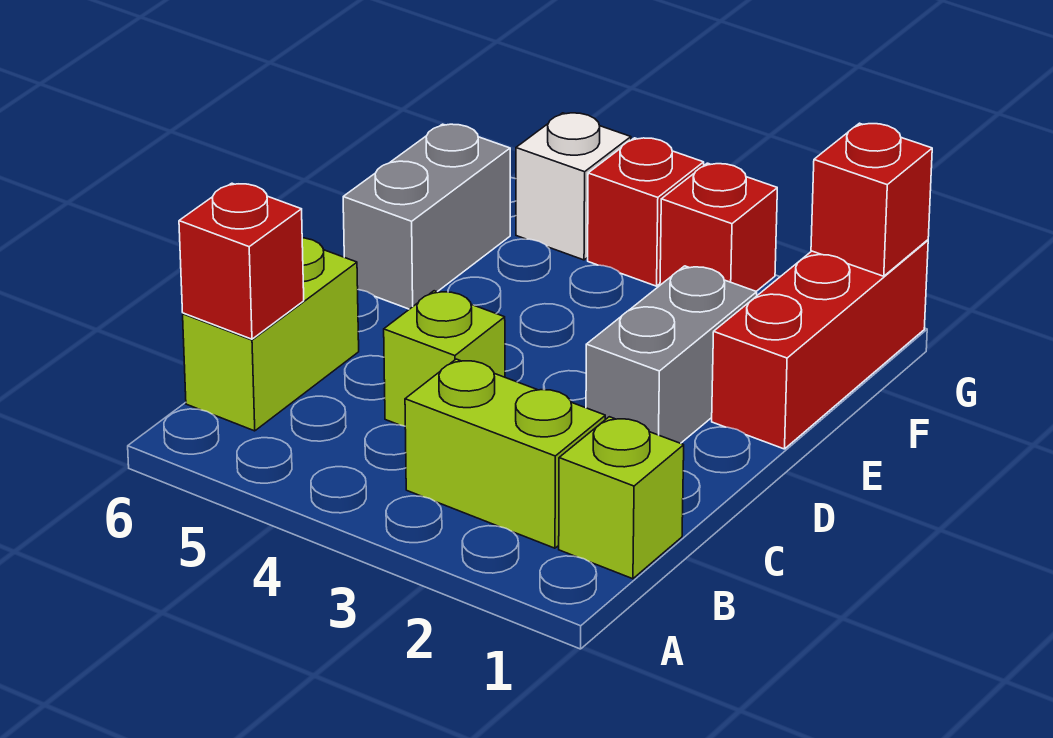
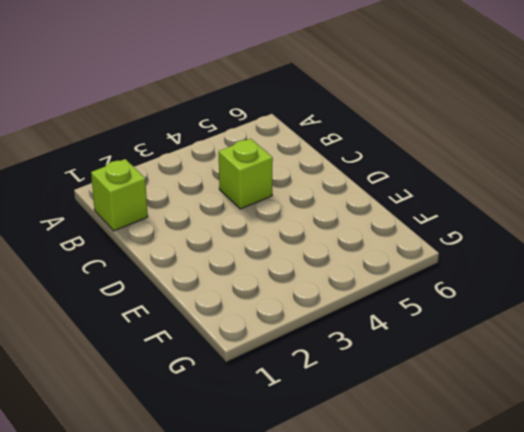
none -> lime brick B2:B3 level 1
none -> lime brick B6:C6 level 1
none -> grey brick D2:E2 level 1

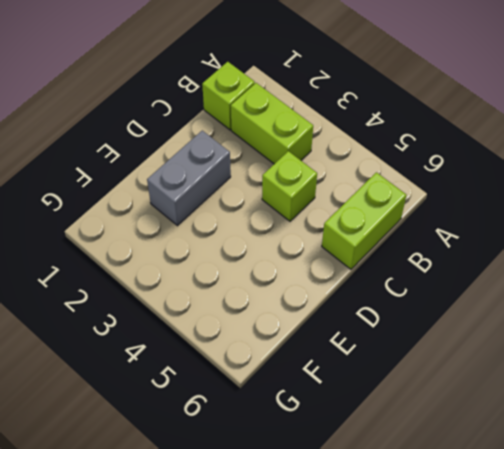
none -> red brick E1:G1 level 1
none -> grey brick E6:F6 level 1
none -> red brick G3 level 1

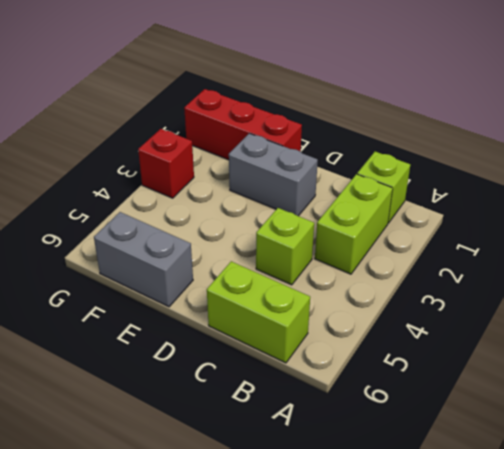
none -> red brick G4 level 1
none -> white brick G5 level 1
none -> red brick B6 level 2

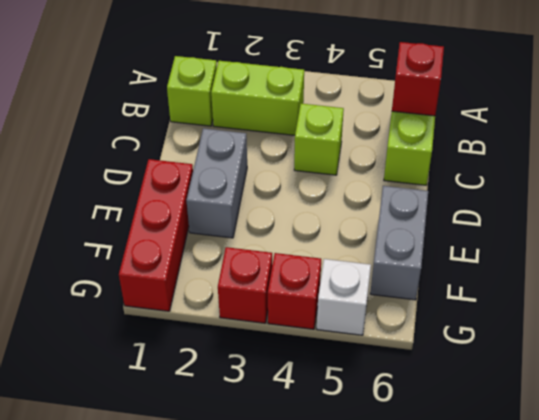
none -> red brick G1 level 2

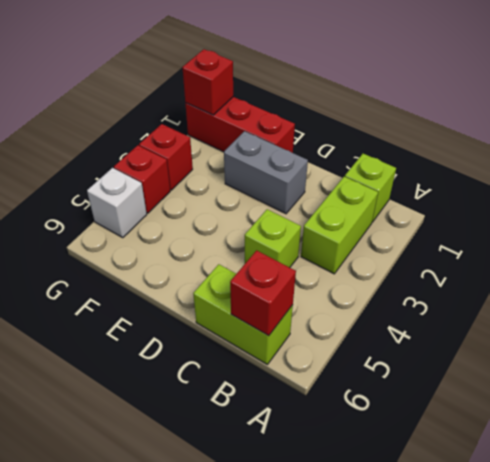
none -> grey brick E6:F6 level 1

